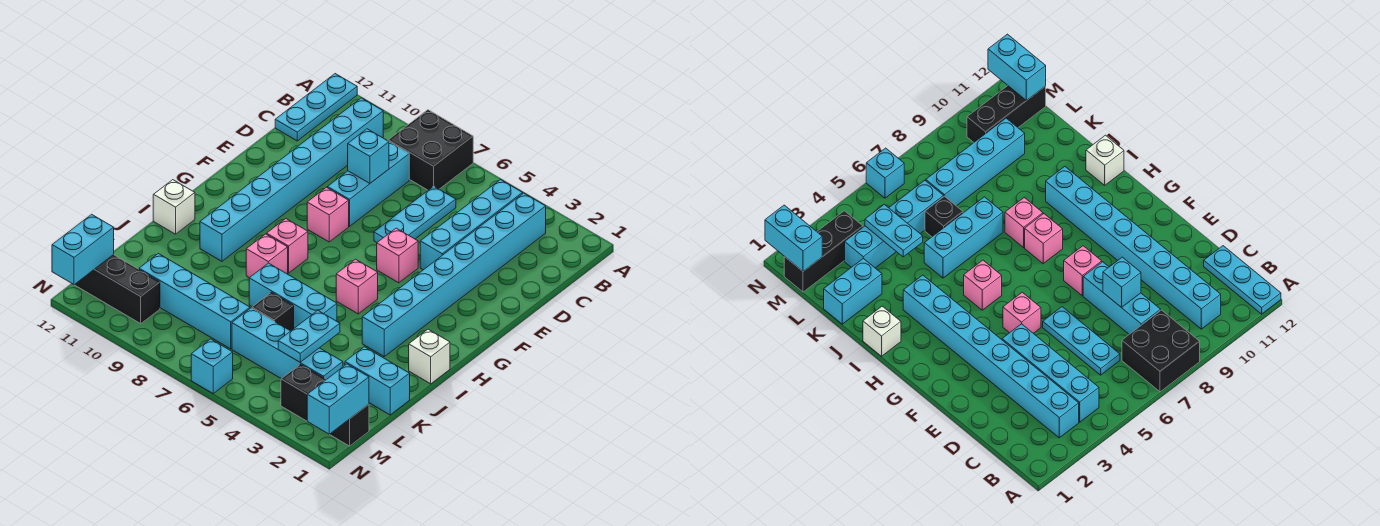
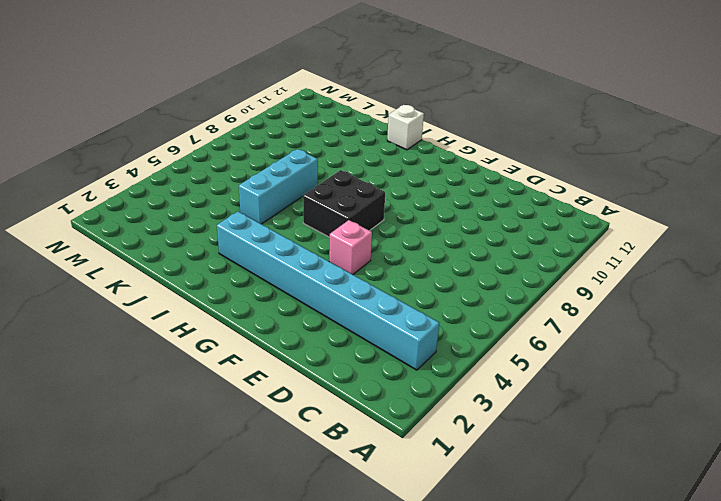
black brick G6:H7 level 1 -> black brick A7:B8 level 1
none -> cyan plate A12:C12 level 1
none -> cyan brick B4:E4 level 1
none -> cyan brick B10:I10 level 1

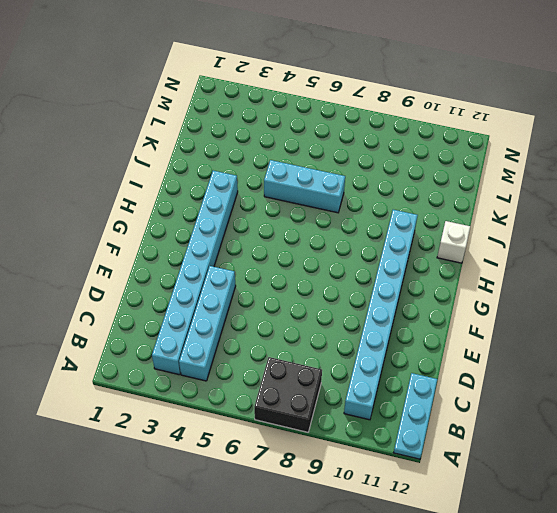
none -> cyan plate C6:E6 level 1
none -> cyan brick C8:E8 level 1
none -> pink brick F5 level 1

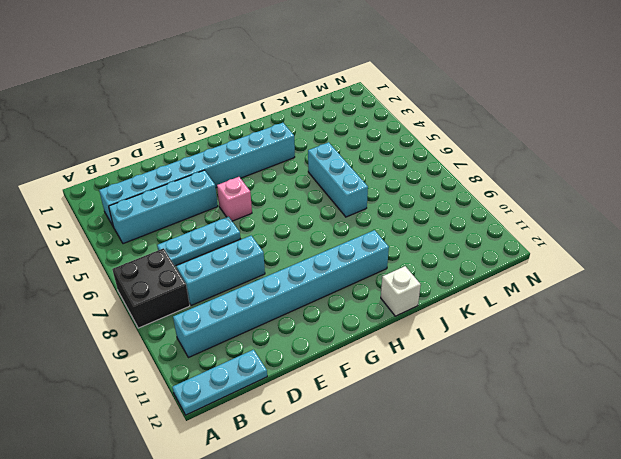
none -> pink brick F8 level 1
none -> pink brick H5 level 1
none -> pink brick H8 level 1

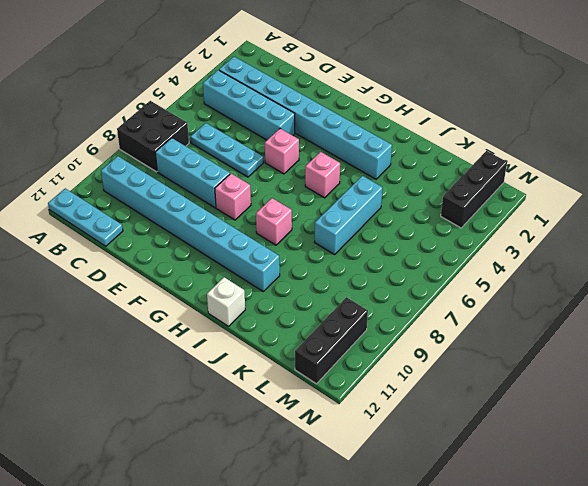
none -> white brick I1 level 1
none -> pink brick I8 level 1
none -> cyan brick K1:K2 level 1

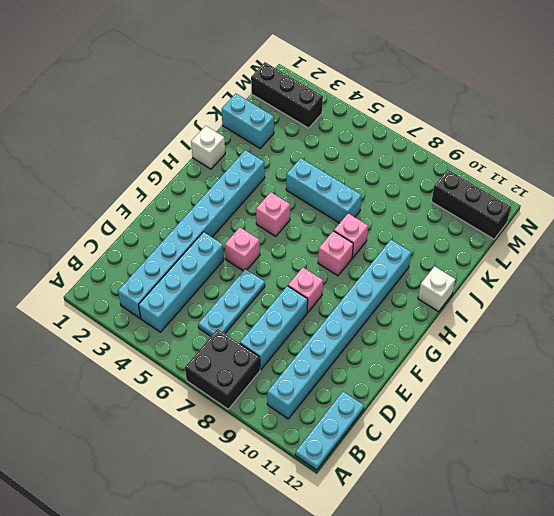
none -> black brick K6 level 1
none -> cyan brick L3:L6 level 1
none -> cyan brick L7:L10 level 1

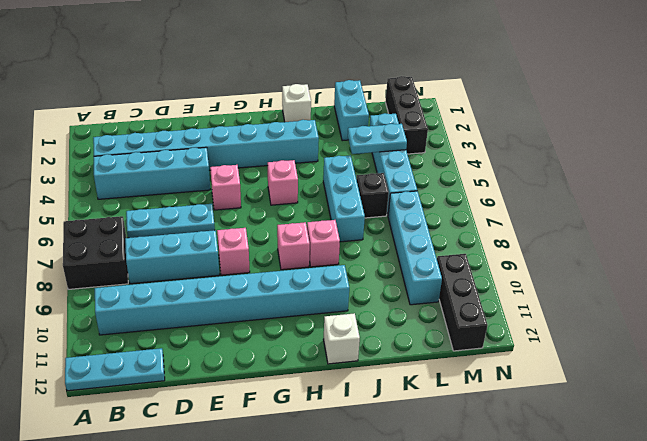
none -> cyan brick N6 level 1
none -> cyan brick D8 level 2
none -> cyan brick M1:N1 level 2

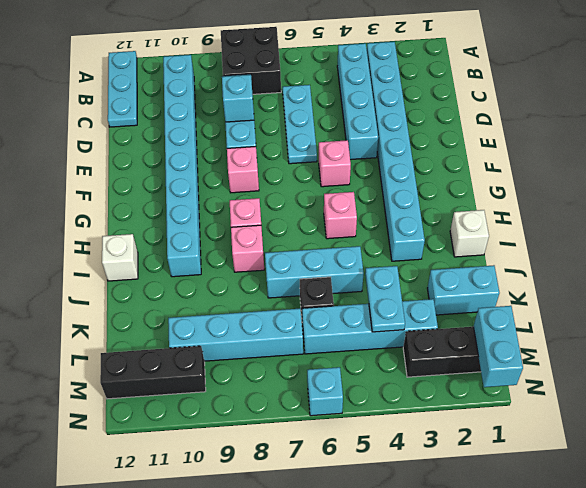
none -> cyan brick M12:N12 level 2

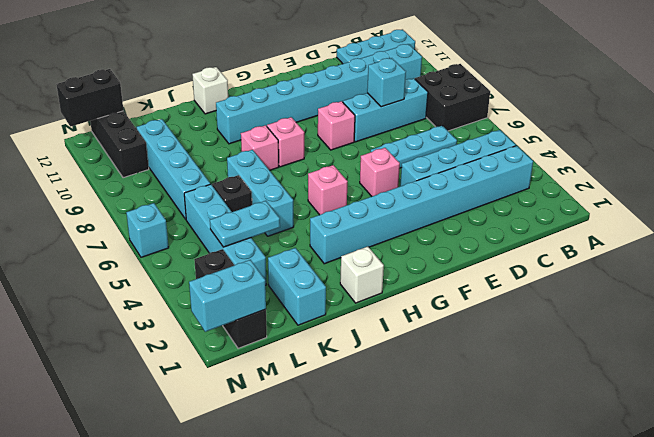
black brick M12:N12 level 2 -> cyan brick M12:N12 level 2

